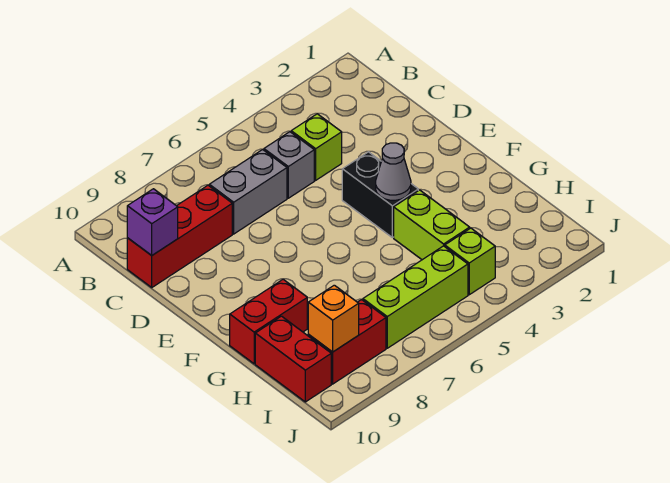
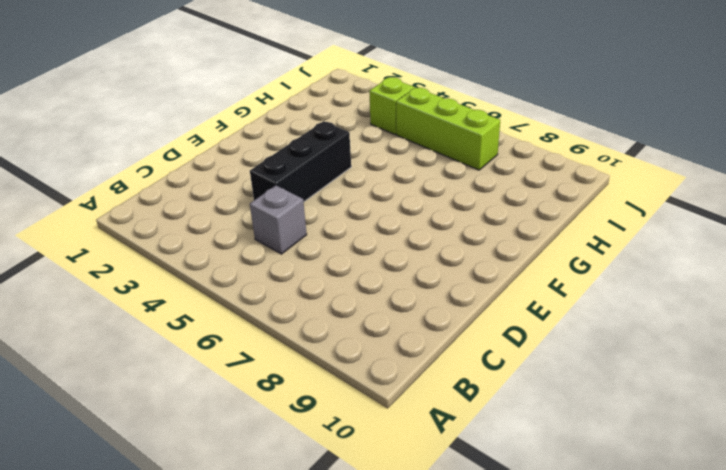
black brick D4:F4 level 1 -> black brick E4:F4 level 1
none -> lime brick C4 level 1
none -> grey brick C6:C7 level 1
none -> red brick C8:C10 level 1

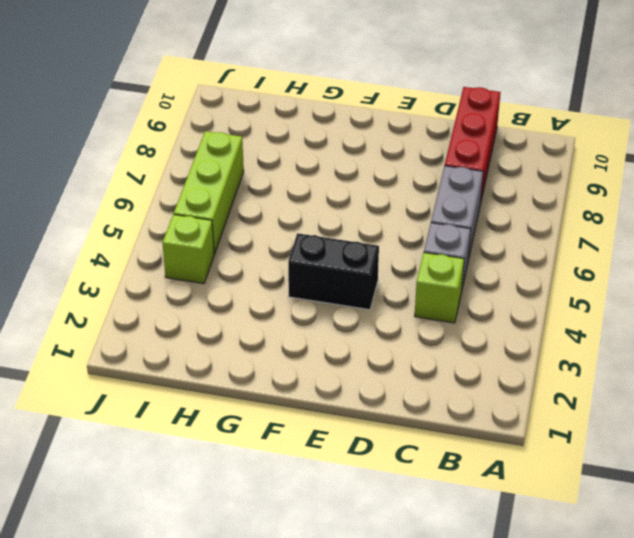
none -> lime brick G4:H4 level 1
none -> red brick G9:G10 level 1
none -> red brick H10:I10 level 1

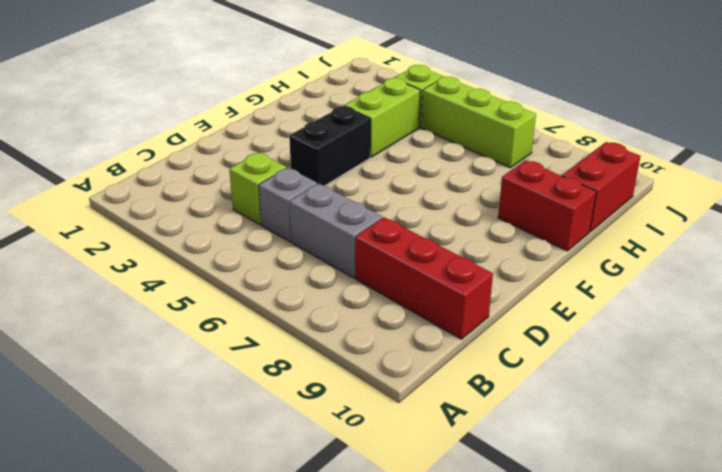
none -> red brick I8:I9 level 1
none -> purple brick C10 level 2
none -> grey cone F4 level 2

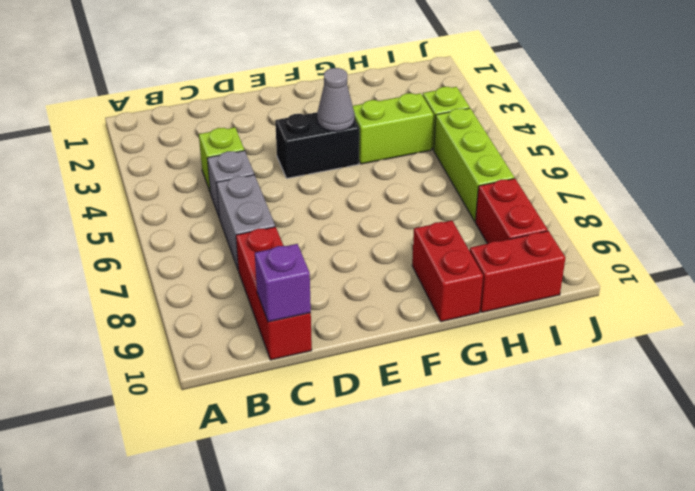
none -> orange brick I9 level 2

